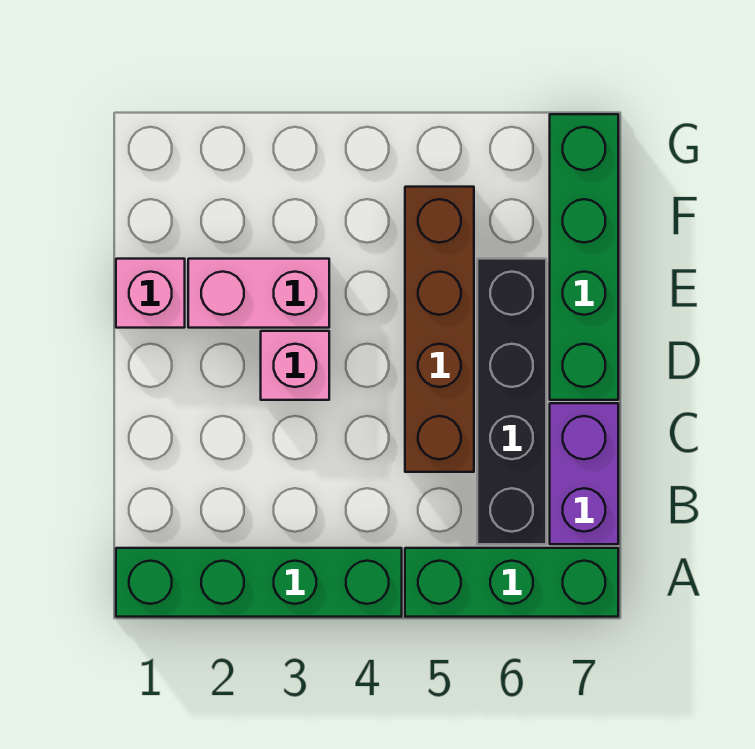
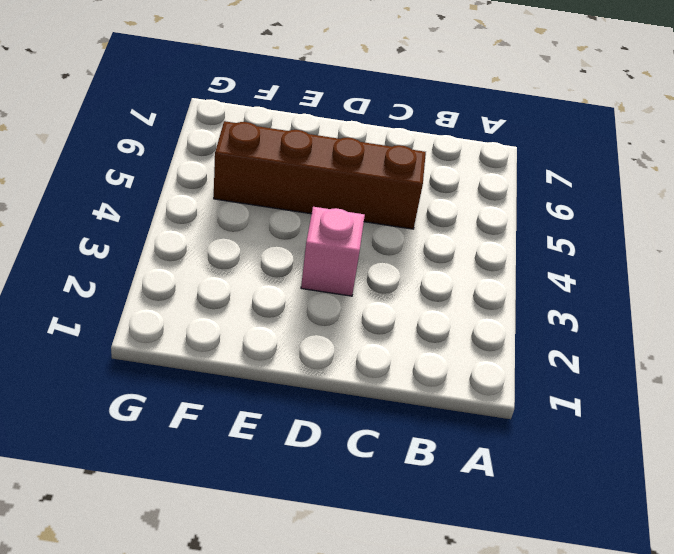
none -> green brick A1:A4 level 1
none -> green brick A5:A7 level 1

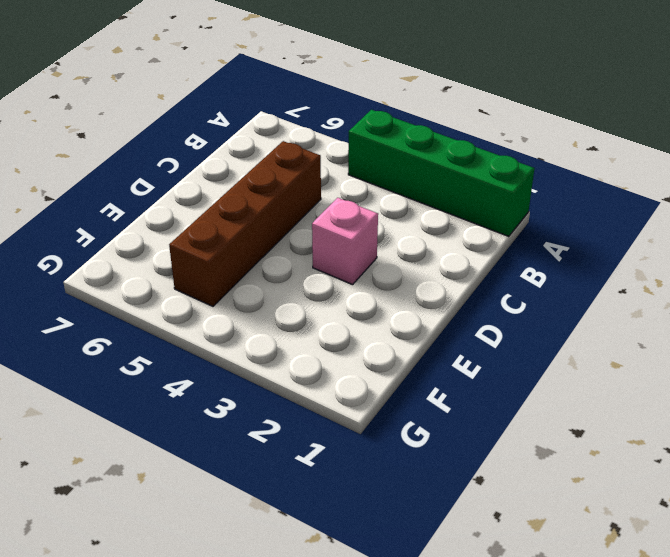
none -> green brick A5:A7 level 1
none -> black brick B6:E6 level 1

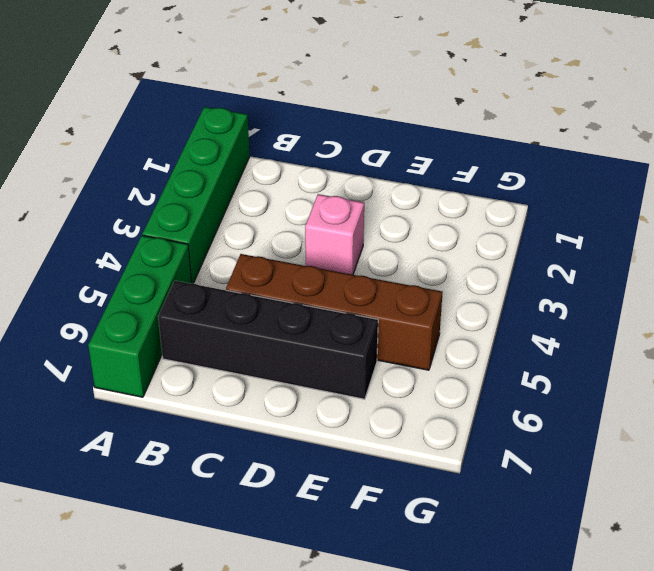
none -> purple brick B7:C7 level 1
none -> green brick D7:G7 level 1

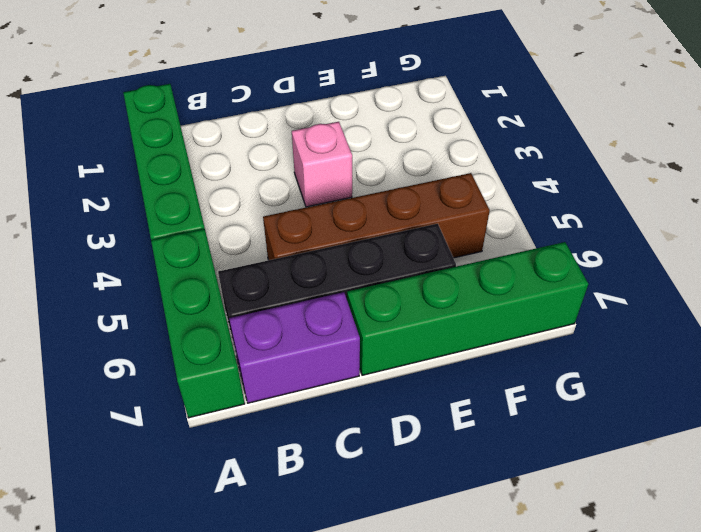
none -> pink brick E1 level 1
none -> pink brick E2:E3 level 1

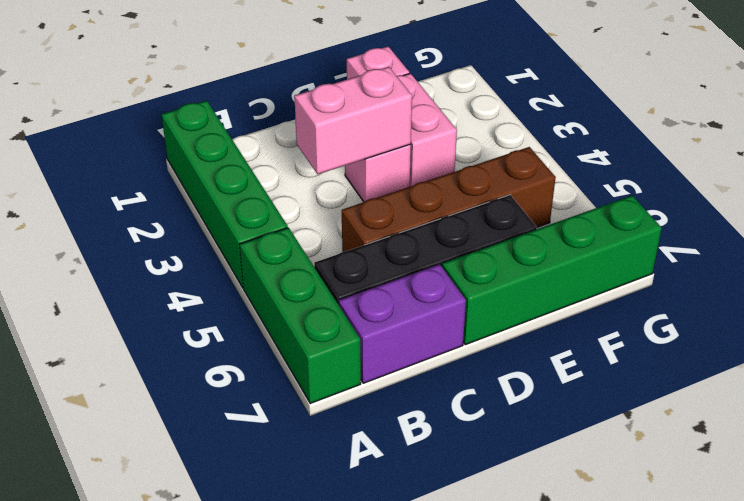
pink brick C3:D3 level 2 -> none

